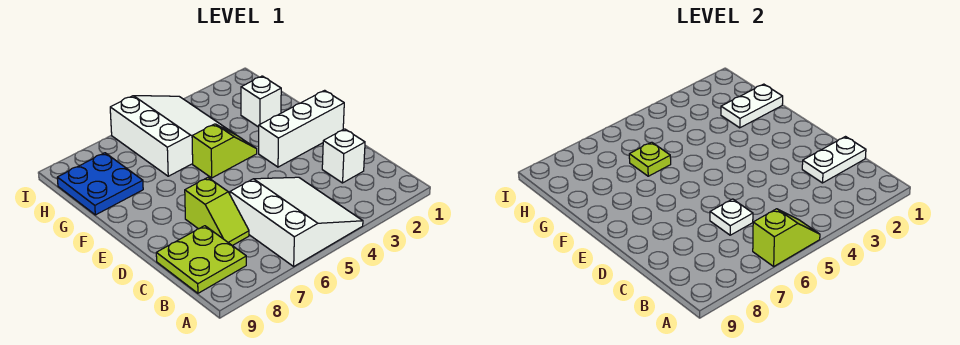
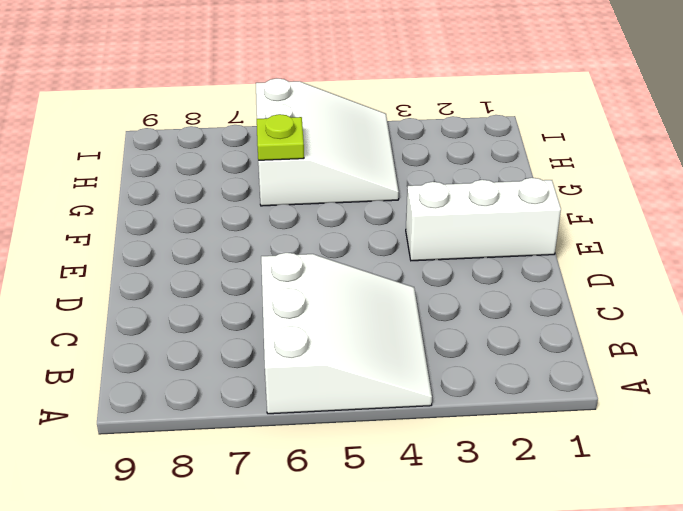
none -> lime plate B8:C9 level 1
none -> white brick C2 level 1
none -> lime slope C7:D7 level 1 top D

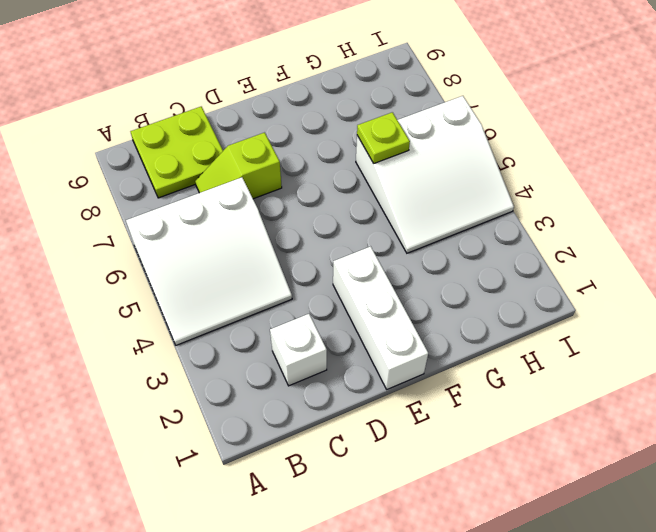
none -> lime slope F4:F5 level 1 top 5
none -> white brick G2 level 1
none -> blue plate G8:H9 level 1

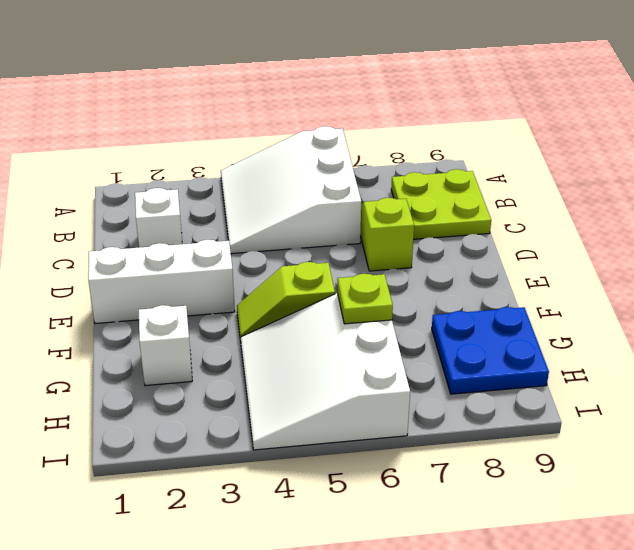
none -> lime slope A5:A6 level 2 top 6
none -> white plate C1:C2 level 2
none -> white plate C6 level 2

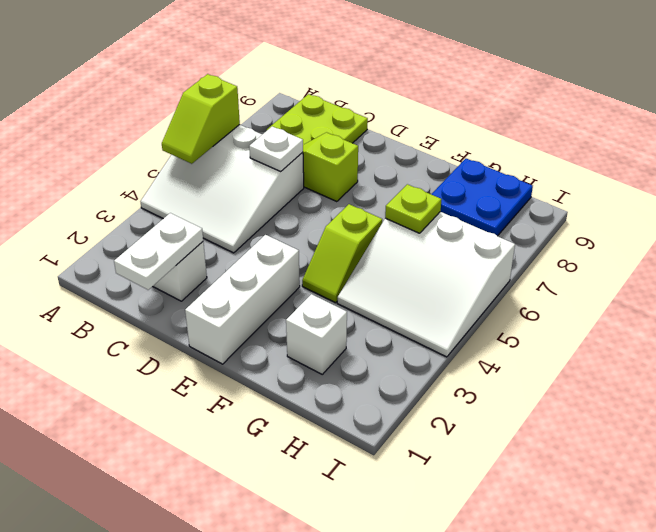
none -> white plate G1:G2 level 2

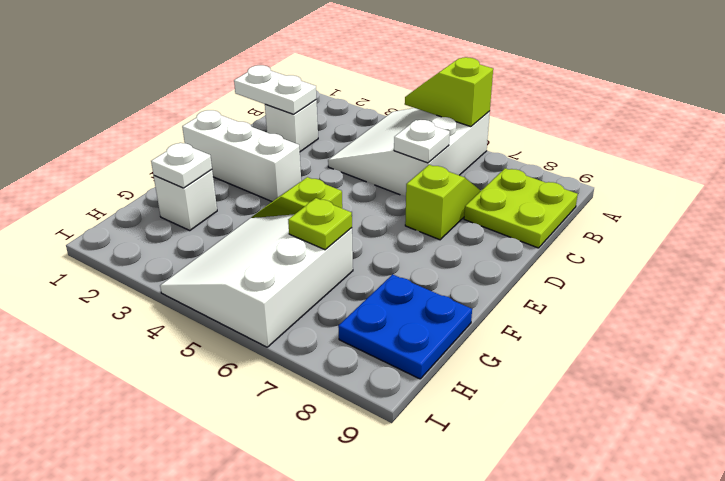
white plate G2 level 2 -> white plate G1:G2 level 2

